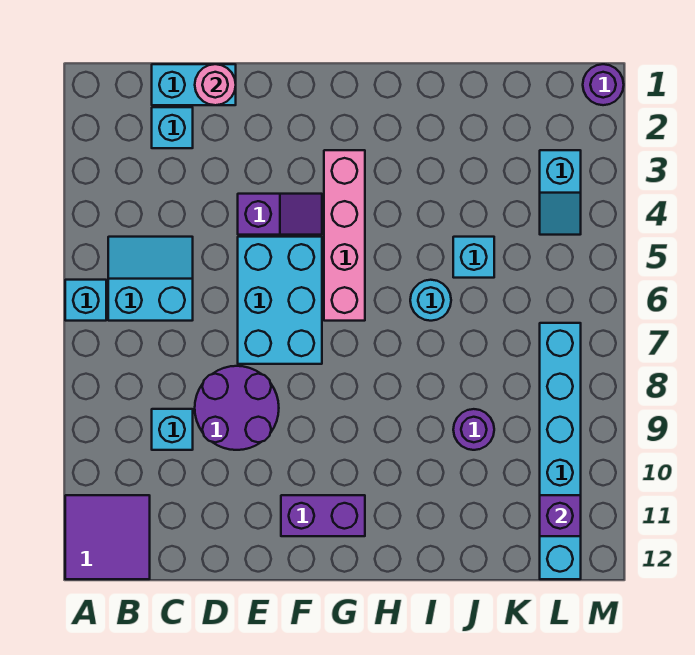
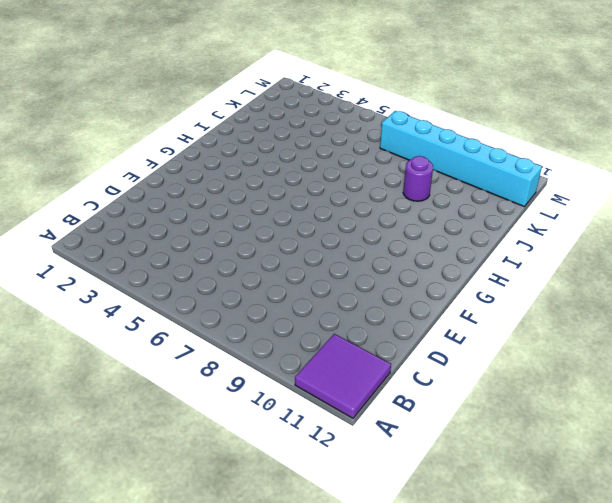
none -> cyan brick A6 level 1
none -> cyan slope B5:C6 level 1 top 6
none -> cyan brick C1:D1 level 1

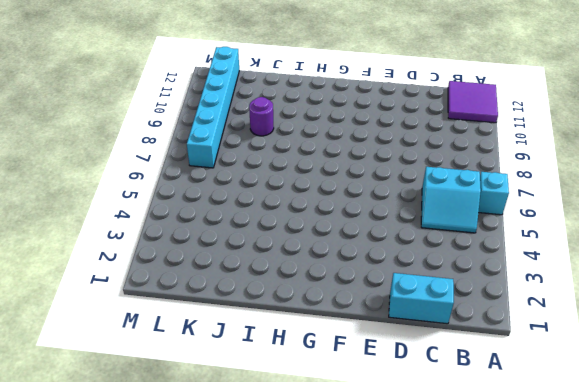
none -> cyan brick C2 level 1
none -> cyan brick C9 level 1
none -> purple round brick D8:E9 level 1

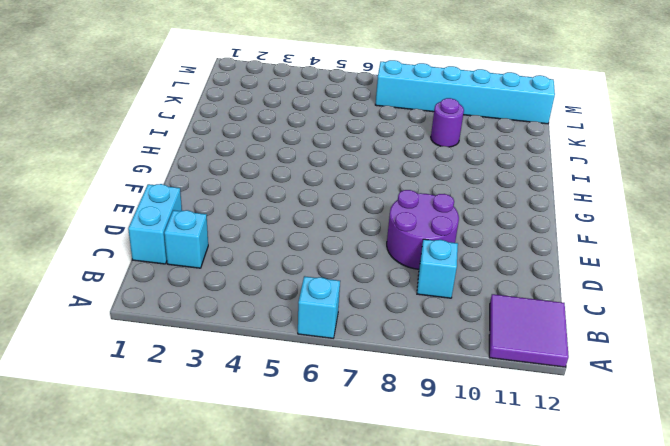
none -> cyan slope B5:C6 level 1 top 6
none -> purple slope E4:F4 level 1 top E
none -> cyan brick E5:F7 level 1

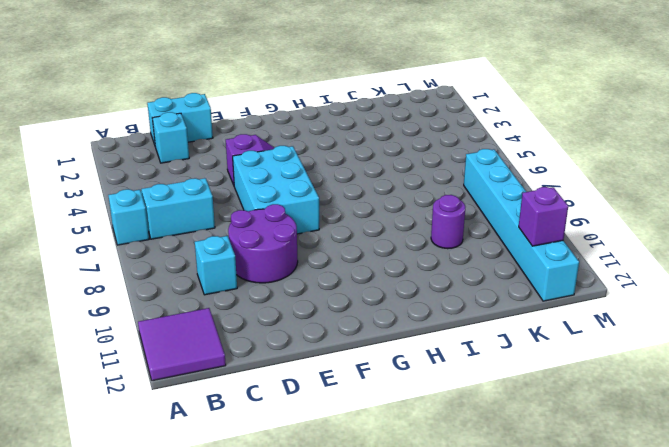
none -> purple brick F11:G11 level 1
none -> pink brick G3:G6 level 1
none -> cyan round brick I6 level 1

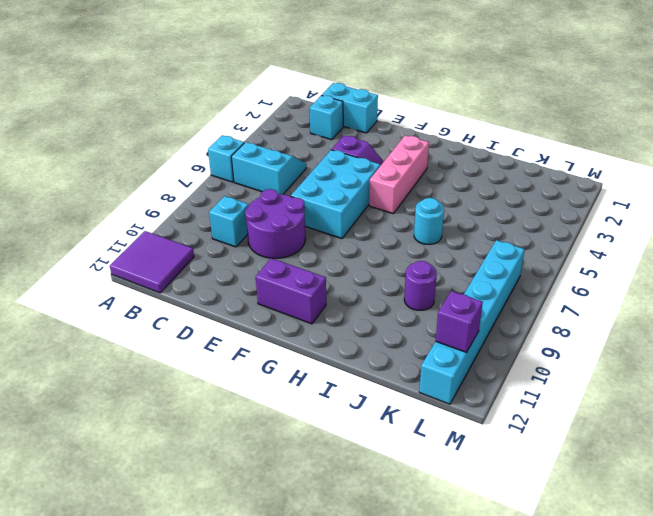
pink brick G3:G5 level 1 -> pink brick G3:G6 level 1
none -> cyan brick J5 level 1
none -> cyan slope L3:L4 level 1 top 3
none -> purple round brick M1 level 1

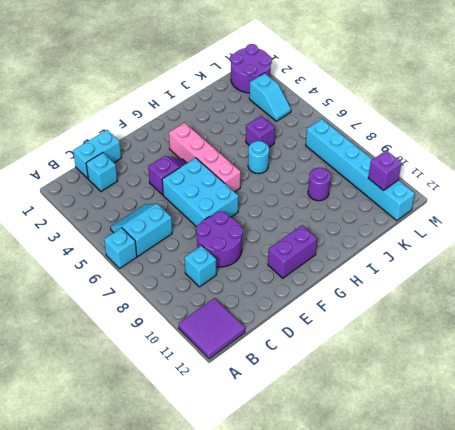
purple brick J5 level 1 -> cyan brick J5 level 1
purple round brick L1:M2 level 1 -> purple round brick M1 level 1
none -> pink round brick D1 level 2

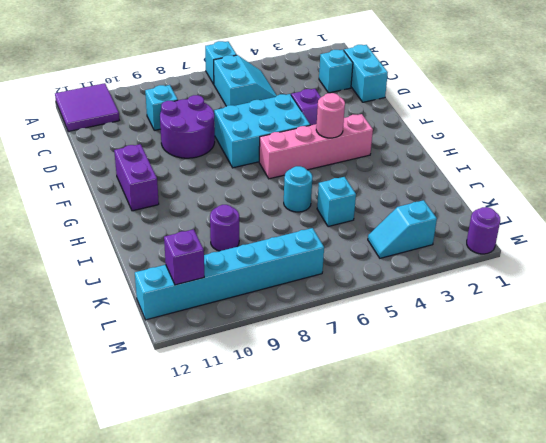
pink round brick G4 level 2 -> pink round brick D1 level 2

